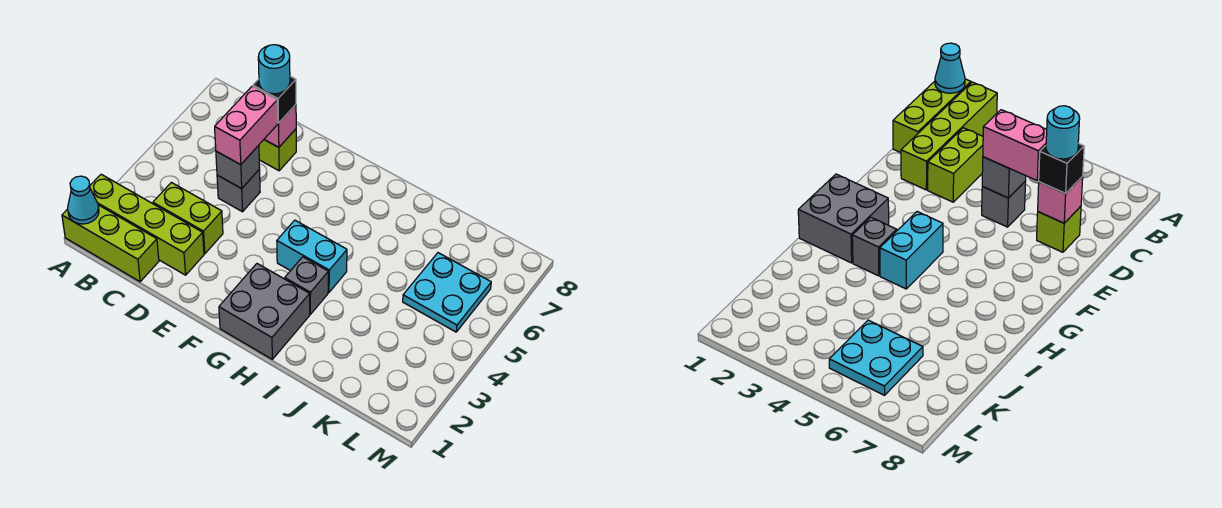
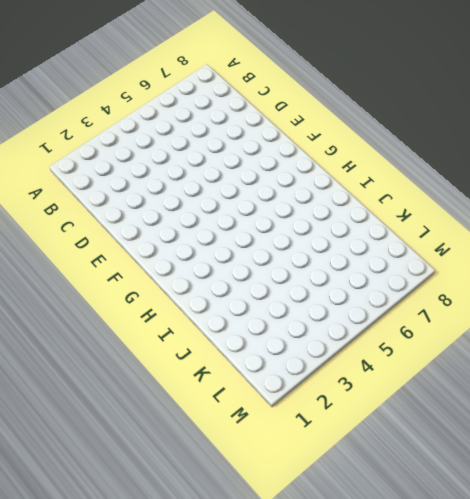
none -> lime brick A1:C1 level 1
none -> lime brick A2:D2 level 1
none -> lime brick C3:D3 level 1

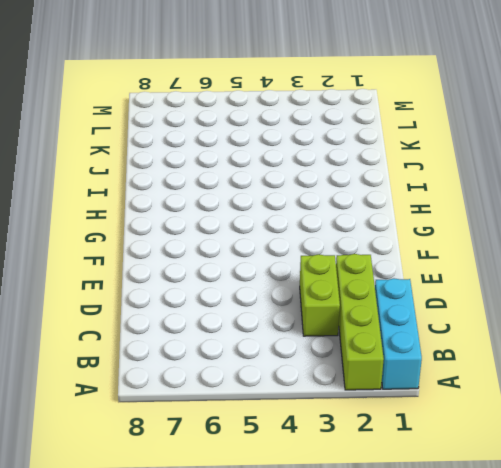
cyan brick A1:C1 level 1 -> lime brick A1:C1 level 1
none -> grey brick D5 level 1
none -> lime brick D7 level 1
none -> grey brick G1:H2 level 1

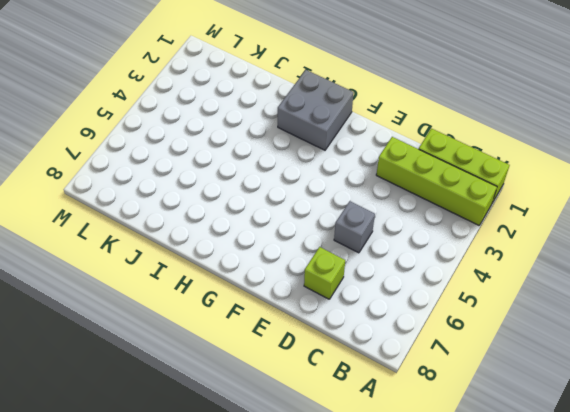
none -> lime brick C3:D3 level 1
none -> cyan brick G4:H4 level 1
none -> grey brick H3 level 1

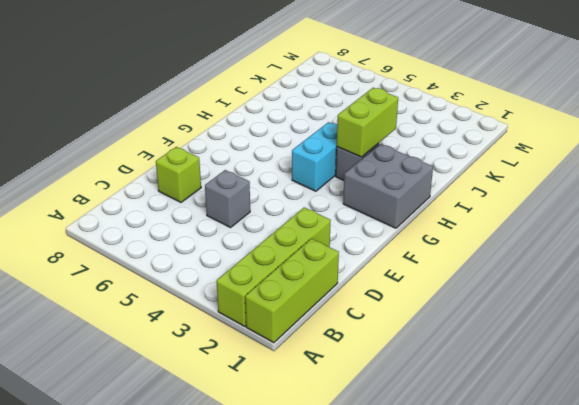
lime brick H3:I3 level 2 -> lime brick C3:D3 level 1
none -> cyan plate K5:L6 level 1
none -> cyan cone A1 level 2
none -> grey brick D5 level 2

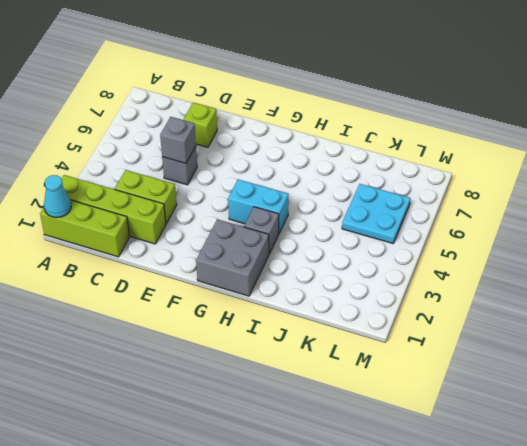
none -> pink brick D7 level 2
none -> pink brick D5:D6 level 3
none -> black brick D7 level 3

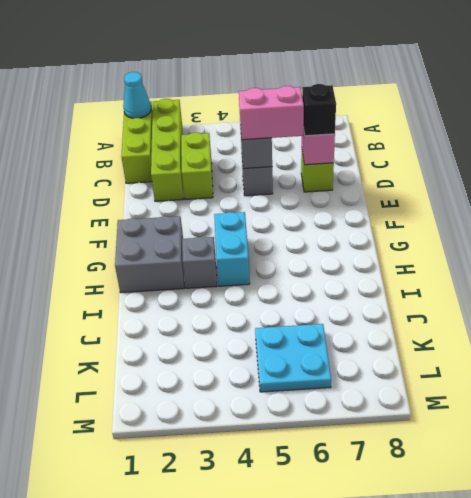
none -> cyan round brick D7 level 4

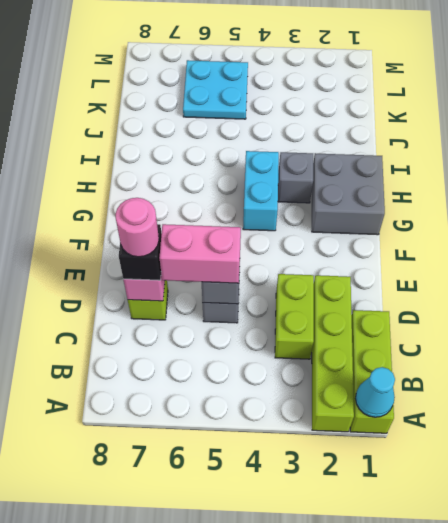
pink round brick D7 level 4 -> cyan round brick D7 level 4

